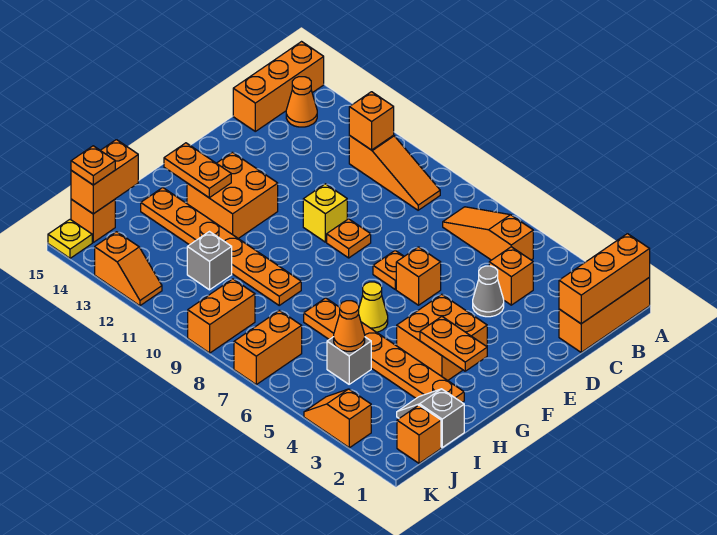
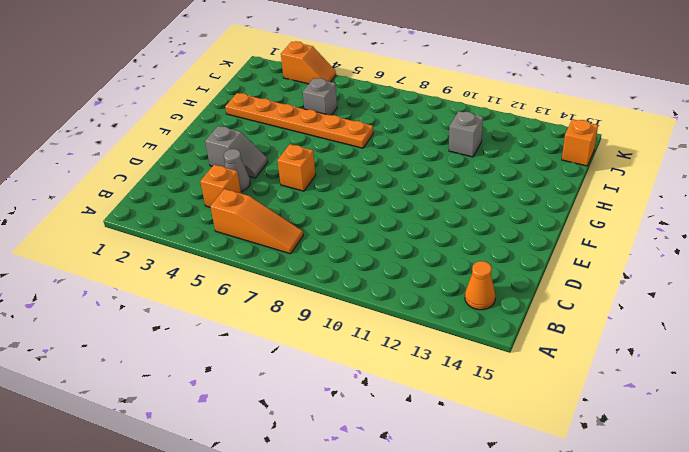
grey slope E3:E4 level 1 top 3 -> grey slope I1:I2 level 1 top 1
none -> orange brick A1:C1 level 1
none -> orange brick A15:C15 level 1
none -> orange slope B9:B11 level 1 top 11
none -> orange plate E7 level 1

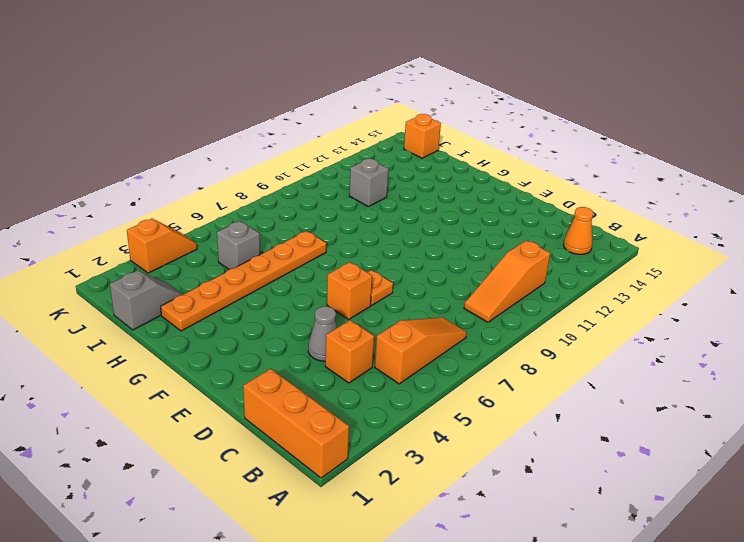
none -> orange brick A15:C15 level 1
none -> orange plate E9 level 1
none -> yellow brick E10 level 1
none -> orange brick F3:G4 level 1

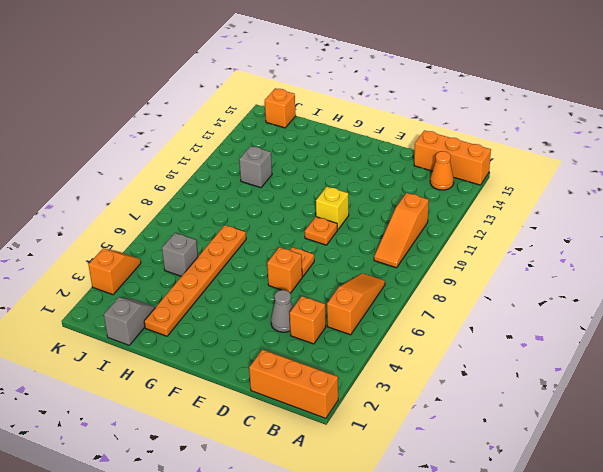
none -> orange brick F3:G4 level 1
none -> orange brick F12:G13 level 1
none -> yellow cone G6 level 1
none -> orange plate H9:H14 level 1

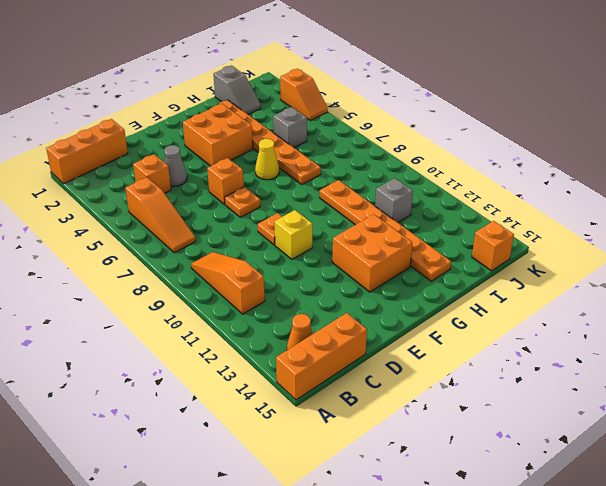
none -> orange brick J1 level 1
none -> orange brick J7:K7 level 1
none -> orange brick J9:K9 level 1
none -> orange slope K12:K13 level 1 top 13

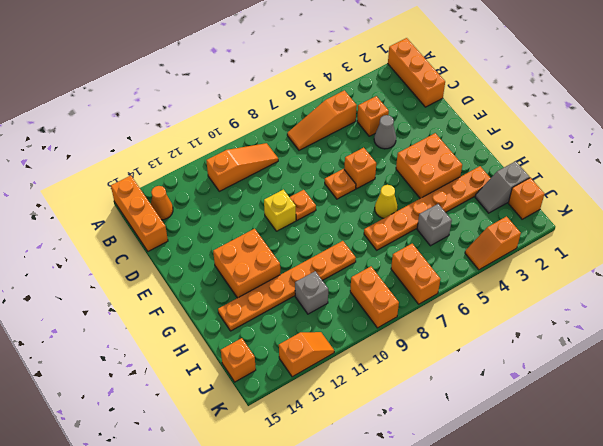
none -> yellow plate K15 level 1
none -> orange brick A1:C1 level 2
none -> orange brick B11 level 2
none -> orange plate G2:G3 level 2

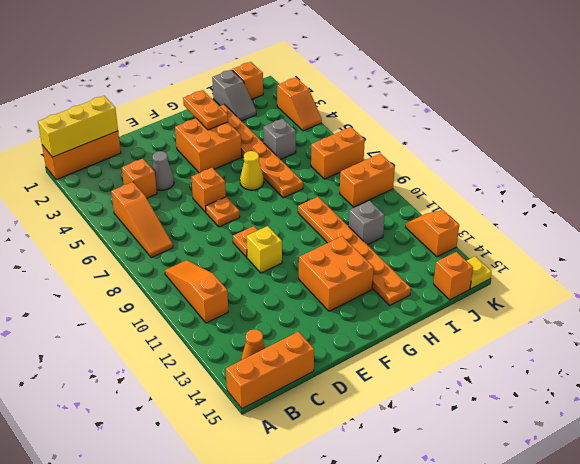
yellow brick A1:C1 level 2 -> orange brick A1:C1 level 2
none -> orange brick B11 level 2
none -> orange plate G13:G14 level 2
none -> orange cone I5 level 2
none -> orange brick I15:J15 level 2

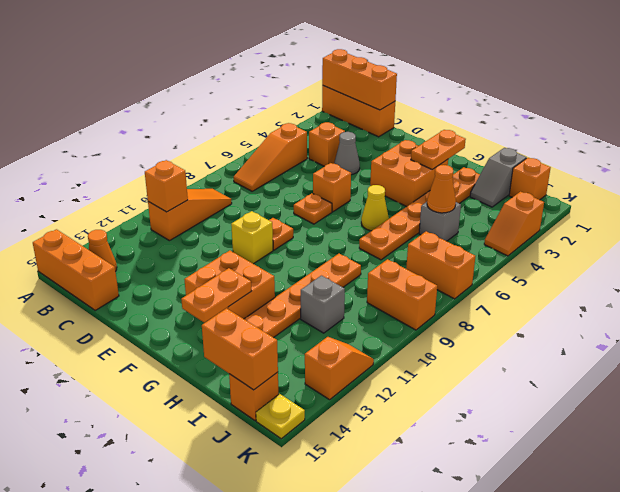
none -> orange plate J15 level 3

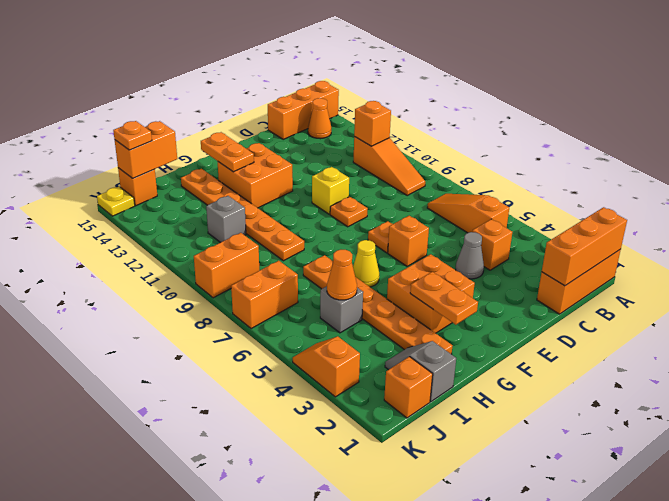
none -> orange slope K12:K13 level 1 top 13

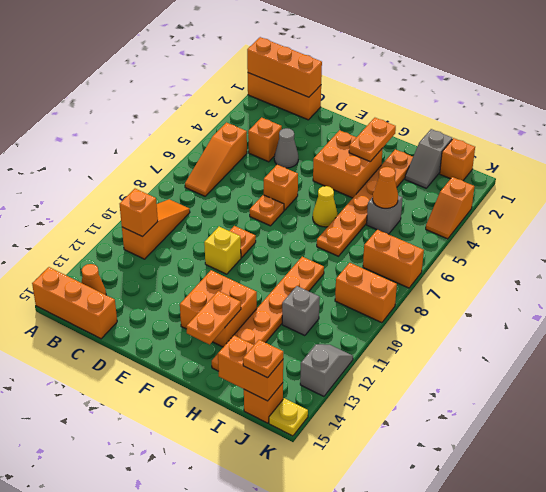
grey slope K12:K13 level 1 top 13 -> orange slope K12:K13 level 1 top 13

